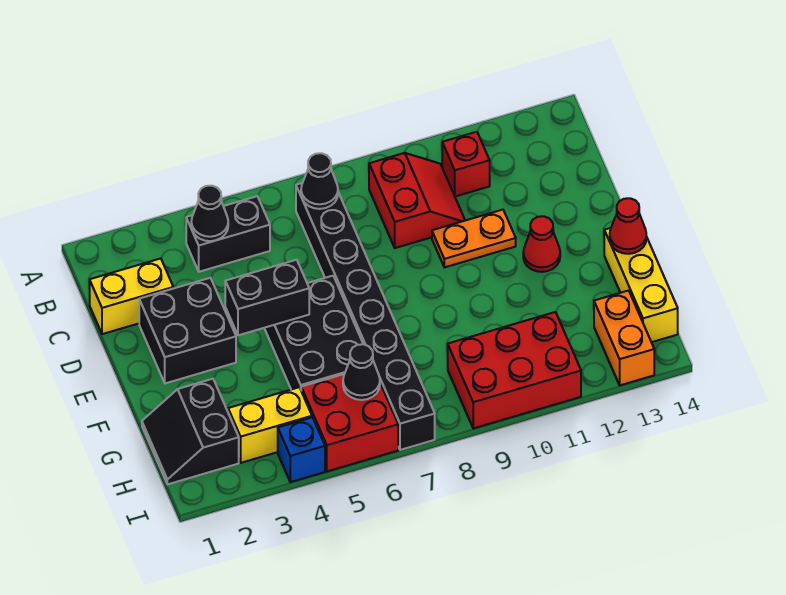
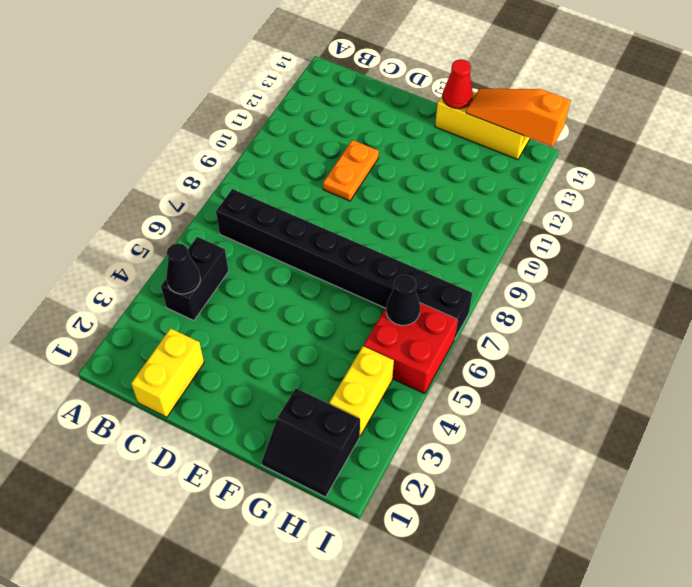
orange slope G14:I14 level 2 top I -> none
none -> red slope B9:C10 level 1 top 9
none -> red brick B11 level 1
none -> black brick D2:E3 level 1

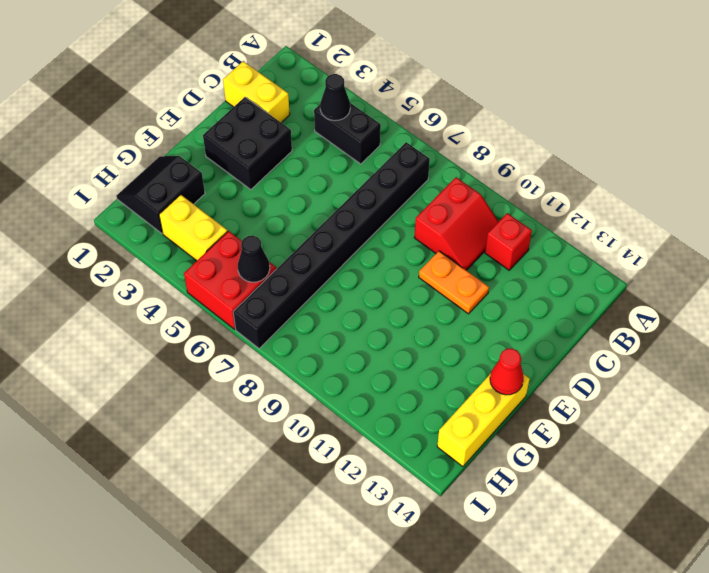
none -> black brick E5:G6 level 1
none -> red cone E12 level 1
none -> red brick H9:I11 level 1

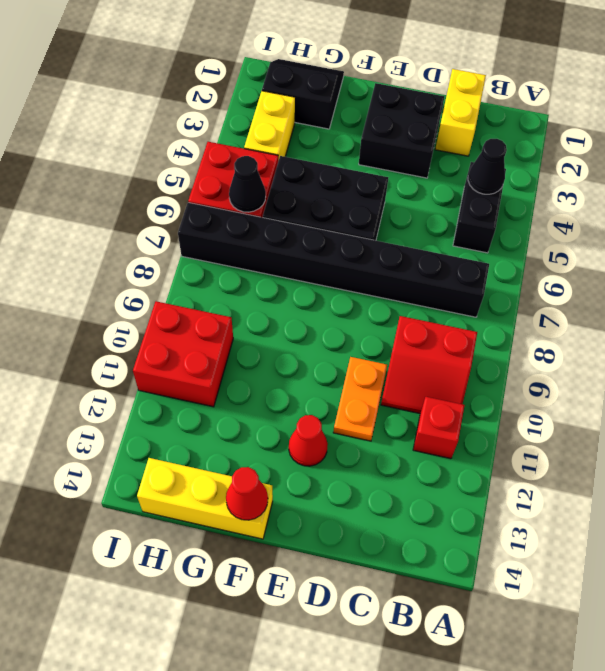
red brick H10:I11 level 1 -> red brick H9:I11 level 1
none -> orange brick H13:I13 level 1
none -> blue brick I4 level 1
none -> black cone B7 level 2

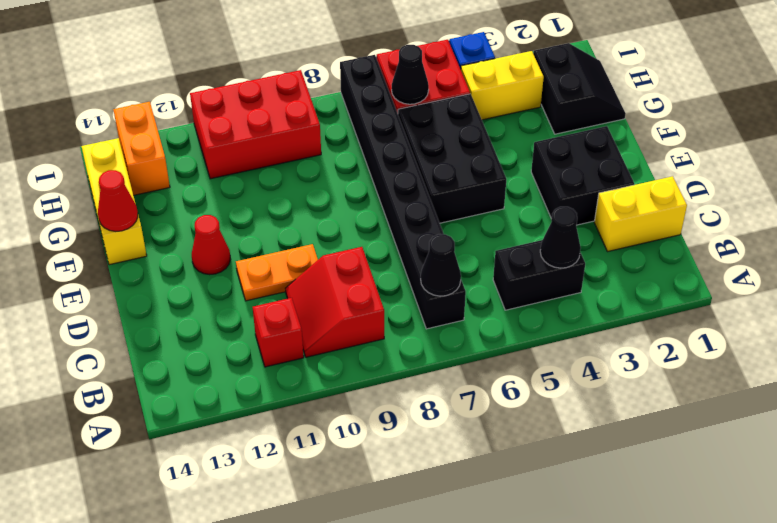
none -> black brick E4:E5 level 2

